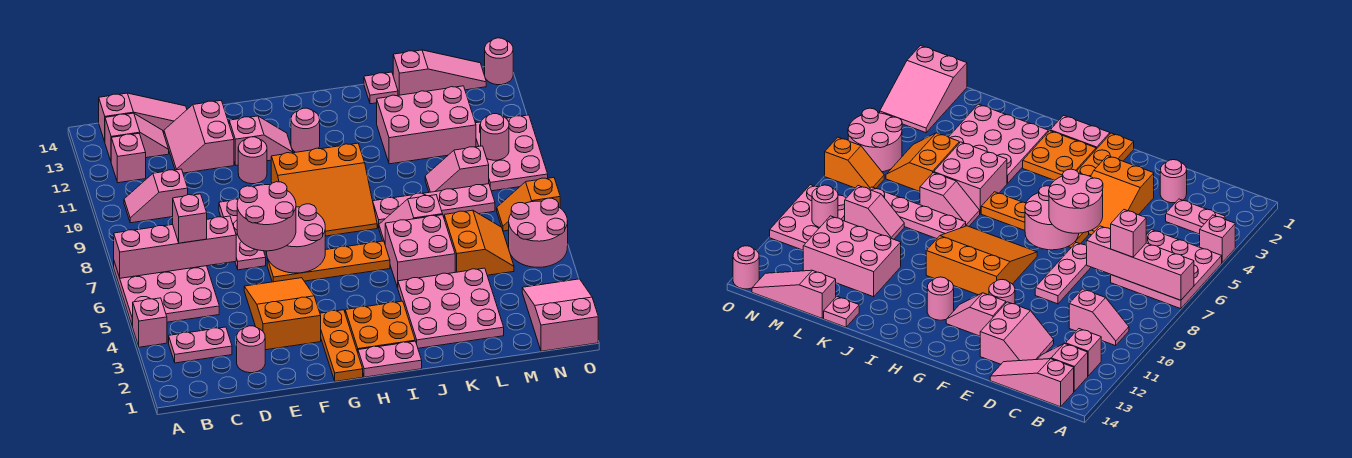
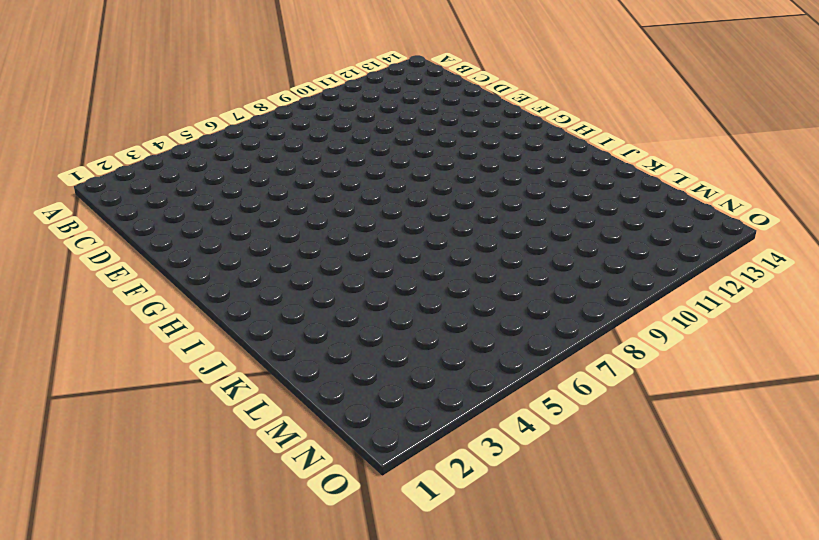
none -> pink brick A4 level 1
none -> pink plate A5:C7 level 1
none -> pink plate B3:C3 level 1
none -> pink slope B10:C10 level 1 top C

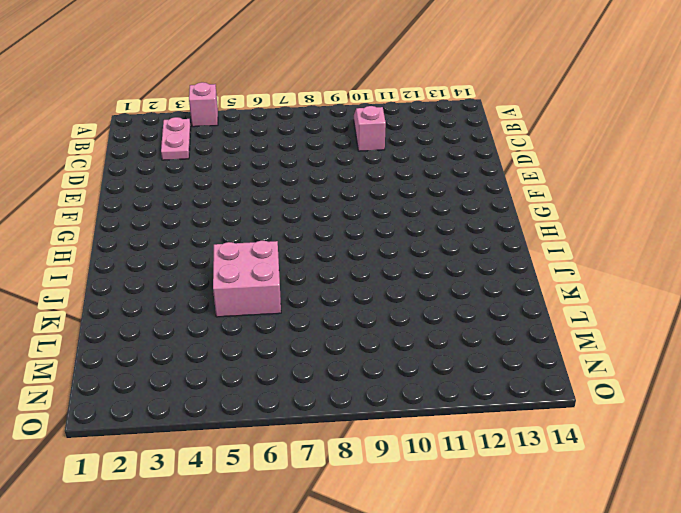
none -> pink plate A5:C7 level 1
none -> pink brick B12 level 1
none -> pink slope B13:C13 level 1 top B
none -> pink slope B14:D14 level 1 top B

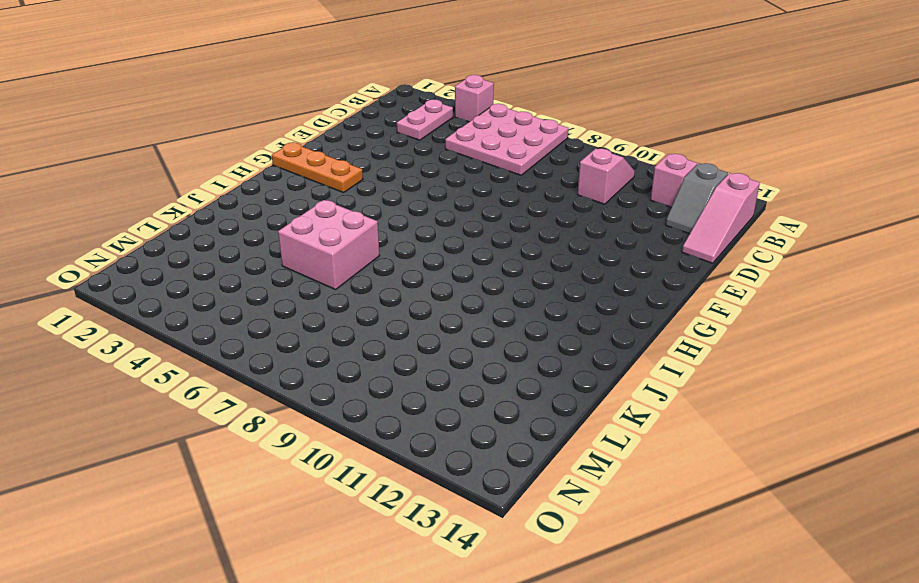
grey slope B13:C13 level 1 top B -> pink slope B13:C13 level 1 top B
none -> pink round brick D2 level 1
none -> pink slope D12:E13 level 1 top E
none -> orange slope E3:F5 level 1 top 3
none -> pink plate E7:E9 level 1

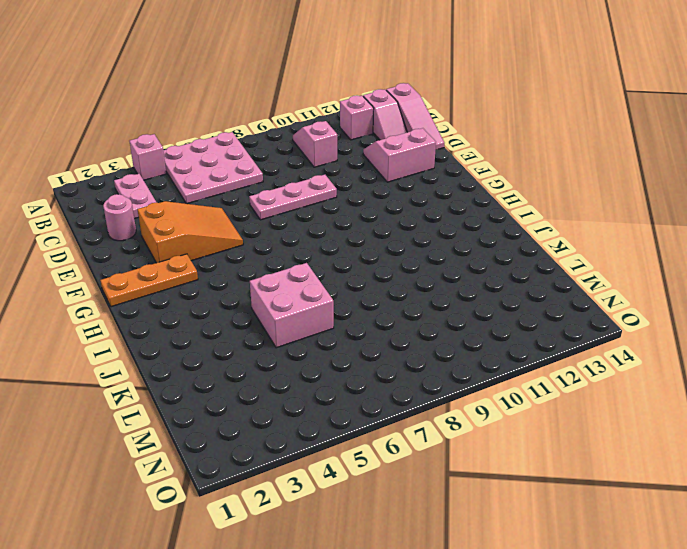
none -> orange plate F6:I6 level 1
none -> pink round brick F11 level 1
none -> pink slope F12:G12 level 1 top F
none -> orange slope G8:I10 level 1 top 10

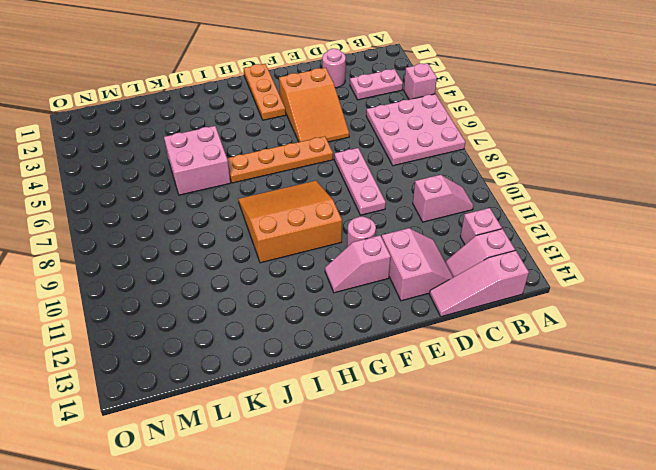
none -> pink plate H1:I1 level 1
none -> orange plate H2:I3 level 1
none -> pink round brick H12 level 1
none -> pink plate J2:L4 level 1

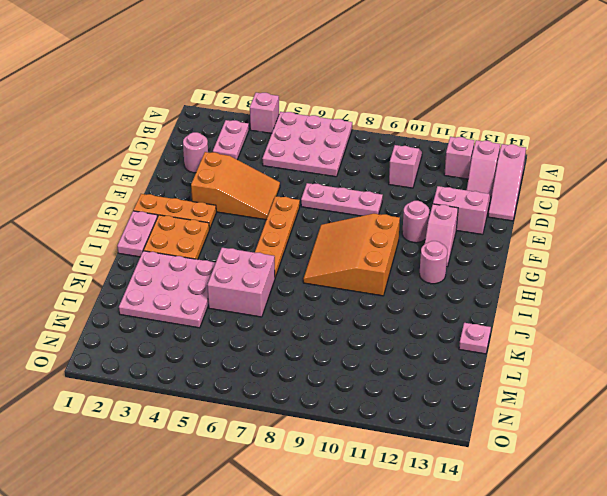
none -> pink slope J7:K7 level 1 top K
none -> pink plate J8:M8 level 1
none -> pink brick K11:M12 level 1
none -> orange slope L5:M6 level 1 top L

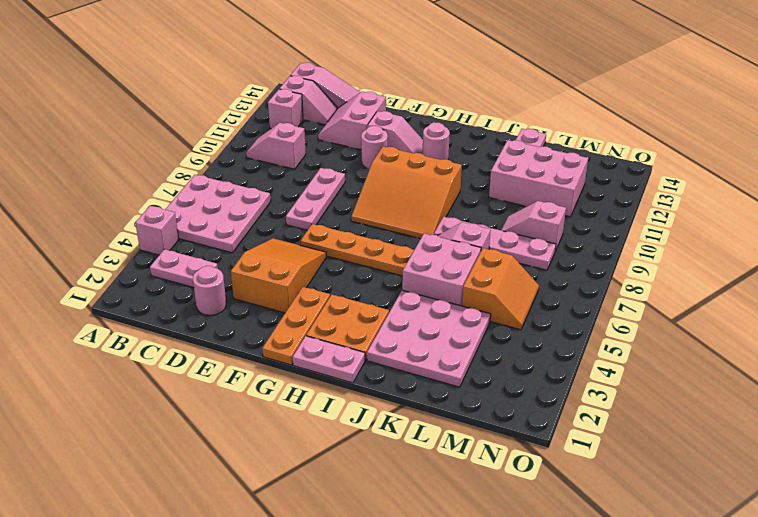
none -> pink slope L14:N14 level 1 top L
none -> pink slope N1:O3 level 1 top 1
none -> pink round brick N5:O6 level 1
none -> orange slope N7:O7 level 1 top O

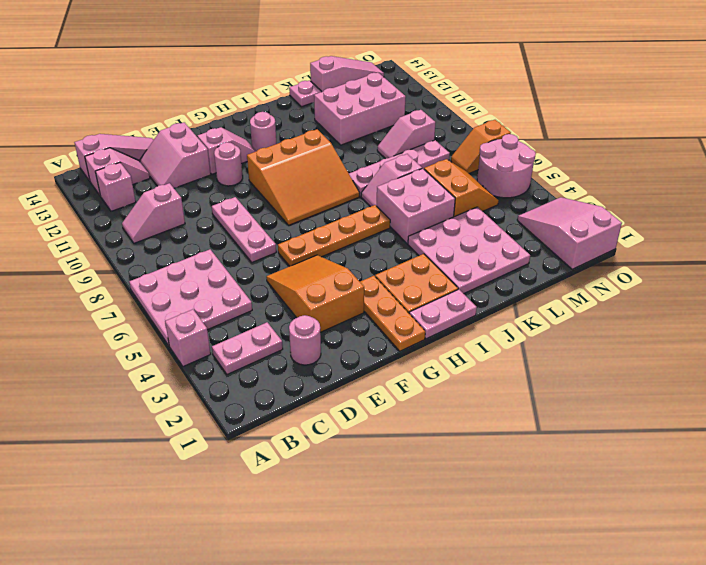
none -> pink plate N9:O11 level 1
none -> pink round brick O14 level 1
none -> pink brick A7:D7 level 2
none -> pink round brick F6:G7 level 2

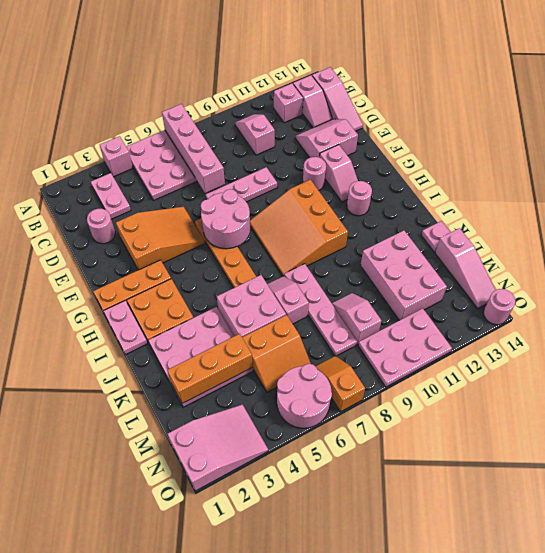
orange brick L2:L4 level 2 -> none
none -> pink round brick N10 level 2
none -> pink brick C7 level 3
none -> pink round brick E6:F7 level 3

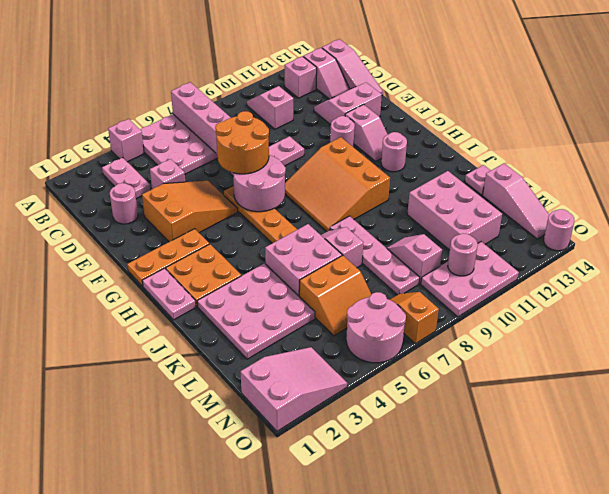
pink brick D4 level 1 -> pink brick C7 level 3
orange round brick E6:F7 level 3 -> pink round brick E6:F7 level 3

